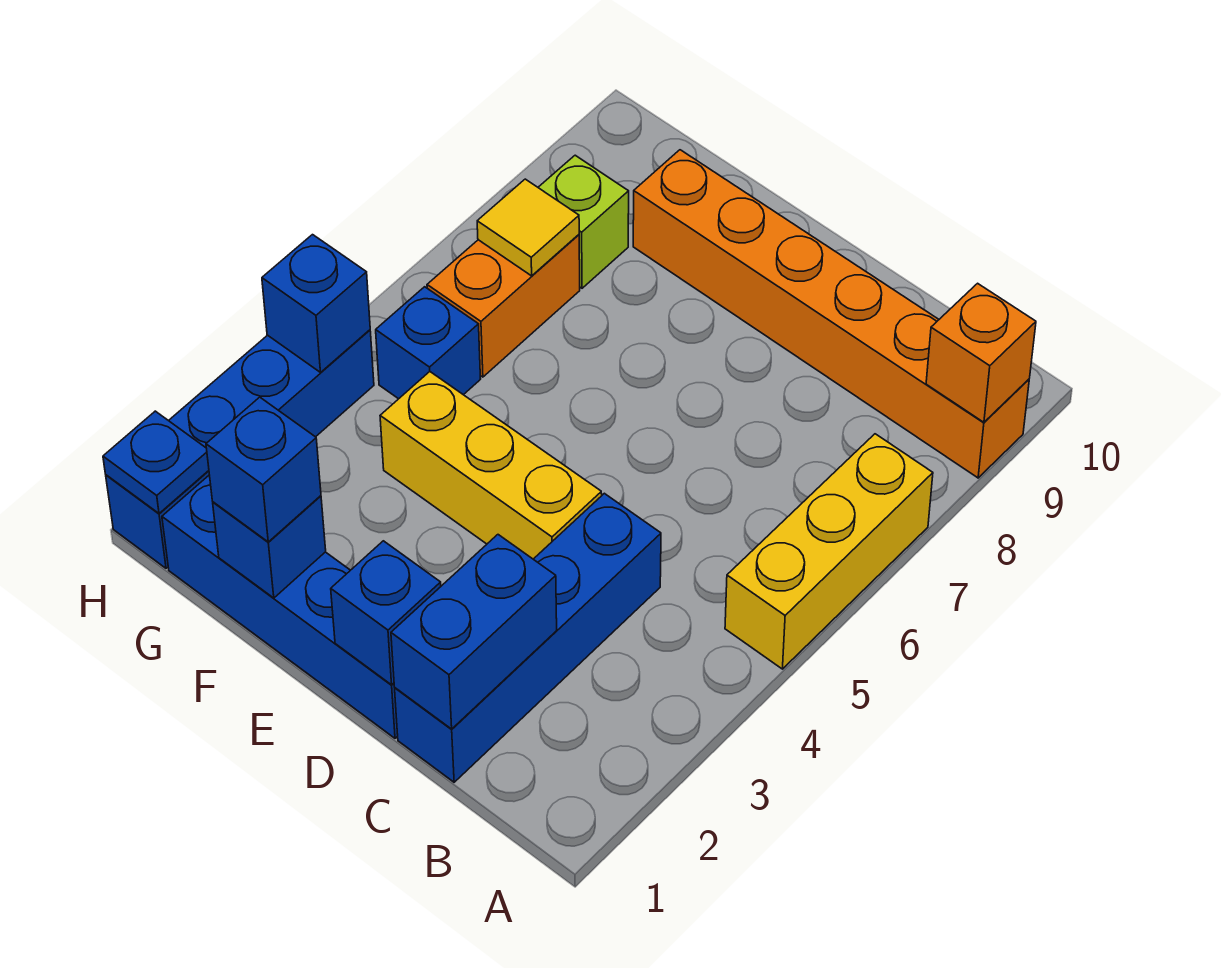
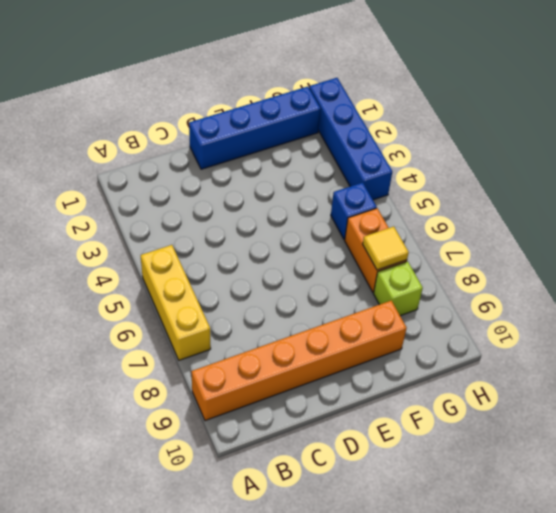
none -> blue brick C1:C4 level 1
none -> yellow brick D4:F4 level 1
none -> orange brick A9 level 2

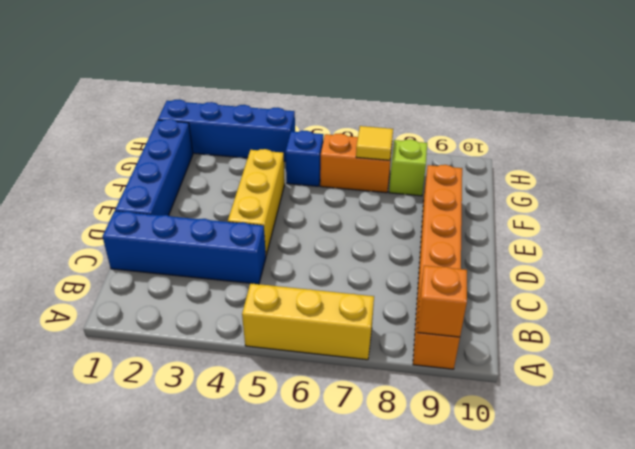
none -> blue brick C1:C2 level 2
none -> blue brick D1 level 2
none -> blue brick F1 level 2

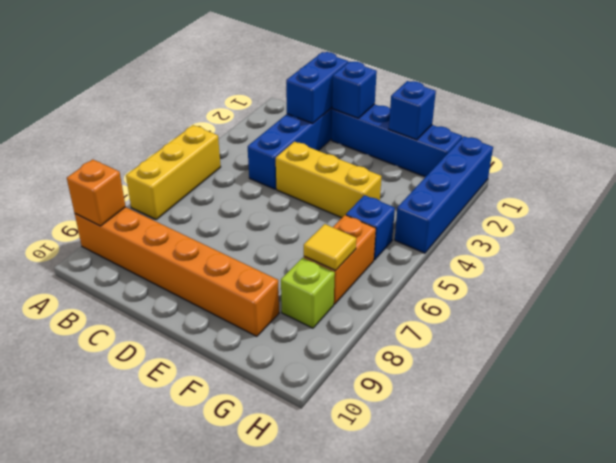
none -> blue plate H1 level 2
none -> blue brick H4 level 2
none -> blue brick F1 level 3

